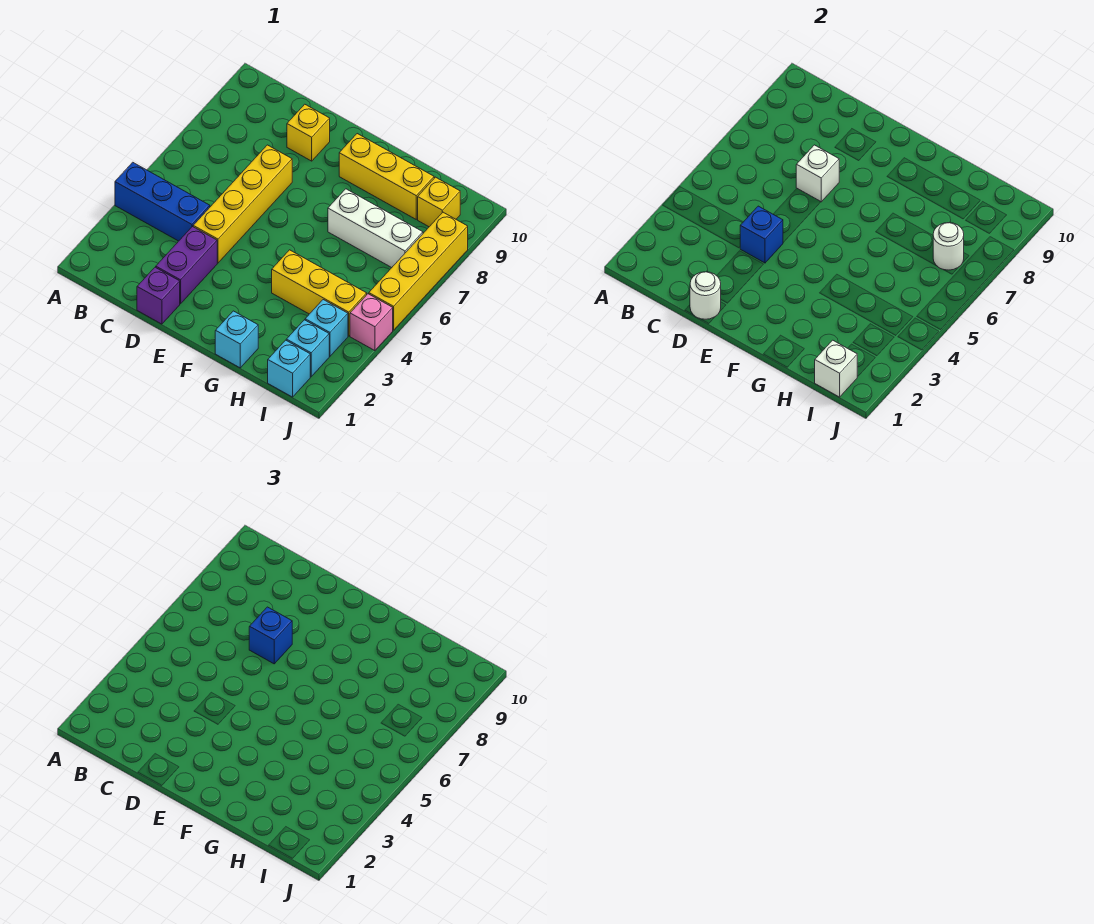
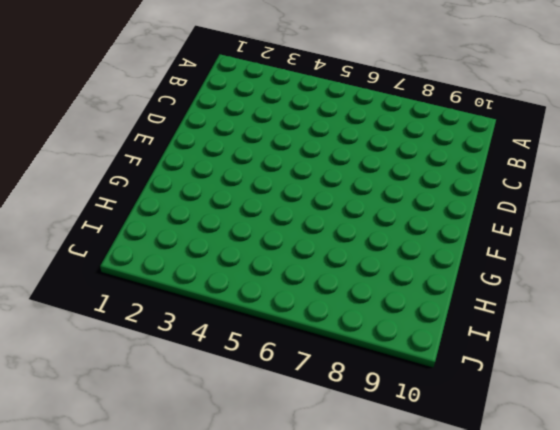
none -> blue brick A4:C4 level 1
none -> purple brick D1 level 1
none -> purple brick D2:D3 level 1

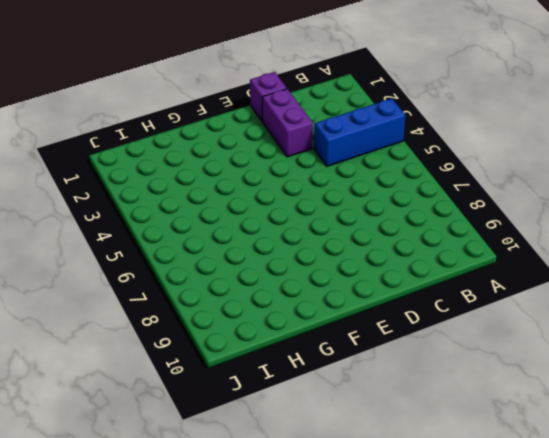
none -> yellow brick D4:D7 level 1
none -> yellow brick D9 level 1
none -> yellow brick F9:H9 level 1

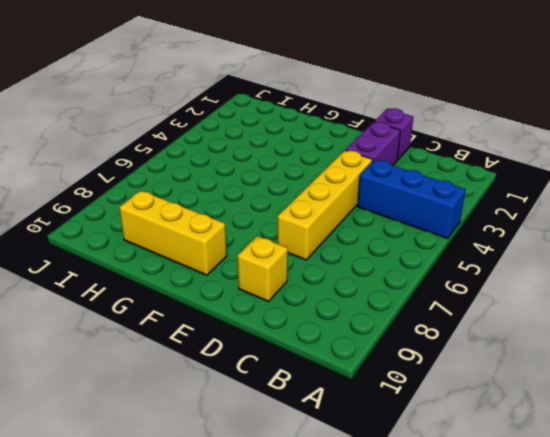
none -> cyan brick G1 level 1
none -> yellow brick G4:I4 level 1
none -> white brick G7:I7 level 1

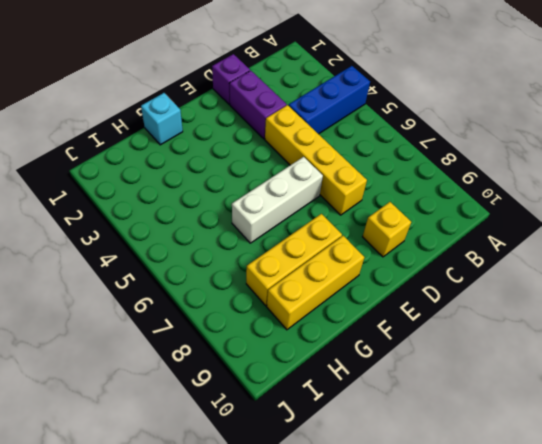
white brick E6:G6 level 1 -> white brick G7:I7 level 1
yellow brick F8:H8 level 1 -> yellow brick G4:I4 level 1
none -> cyan brick I1 level 1
none -> cyan brick I2 level 1
none -> cyan brick I3 level 1

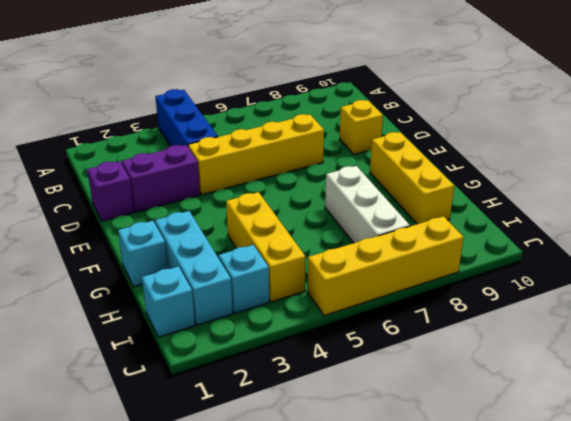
cyan brick G2:I2 level 1 -> cyan brick I2 level 1
none -> yellow brick I9 level 1
none -> pink brick J4 level 1
none -> white round brick D1 level 2

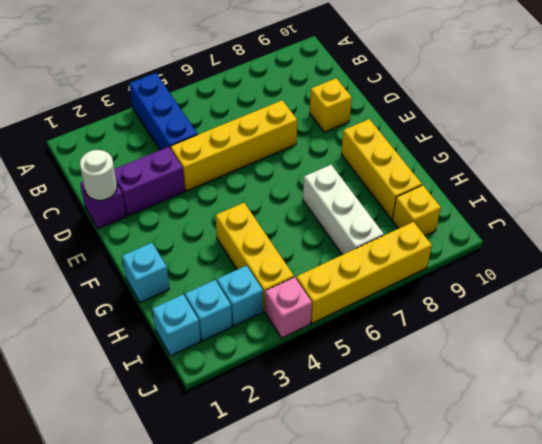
none -> blue brick D4 level 2
none -> white brick D7 level 2
none -> white brick I1 level 2

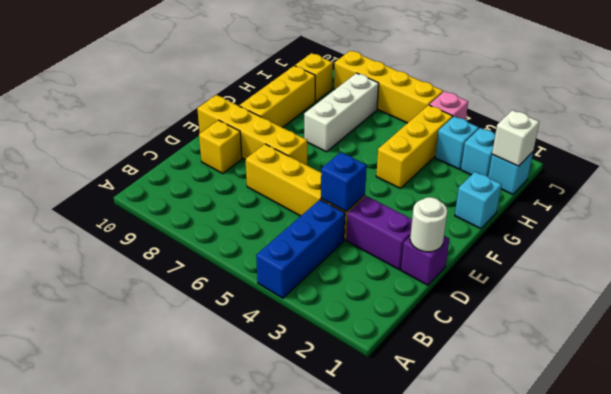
yellow brick E7:E10 level 1 -> none
none -> white brick D7 level 2
none -> white round brick I7 level 2
none -> blue brick D7 level 3

